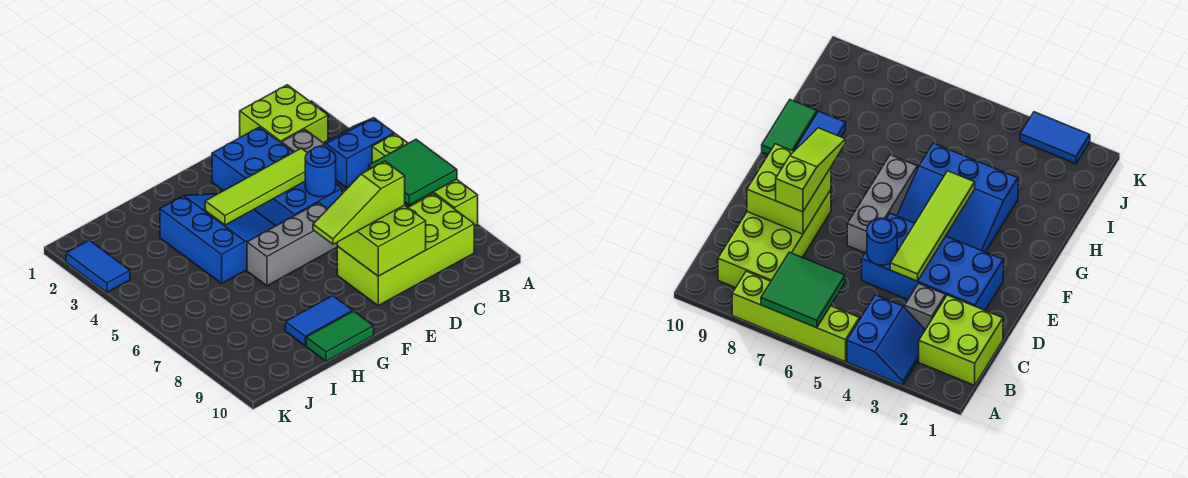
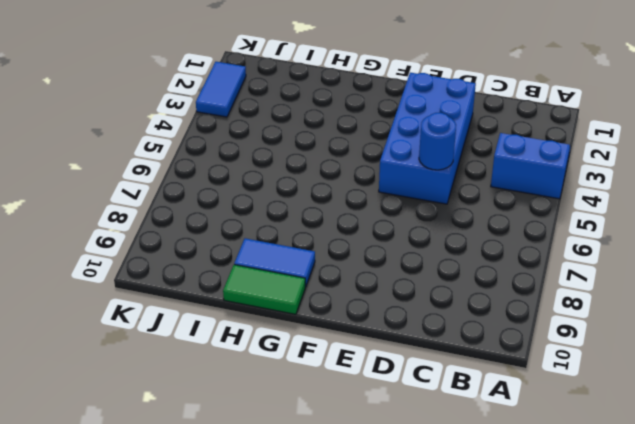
none -> lime brick A5:A8 level 1
none -> lime brick B1:C2 level 1
none -> lime brick B8:E9 level 1

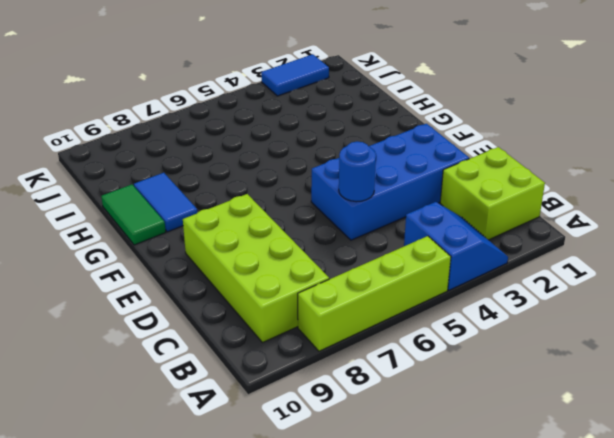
none -> grey brick C3 level 1
none -> grey brick E6:G6 level 1
none -> blue slope F3:H5 level 1 top H

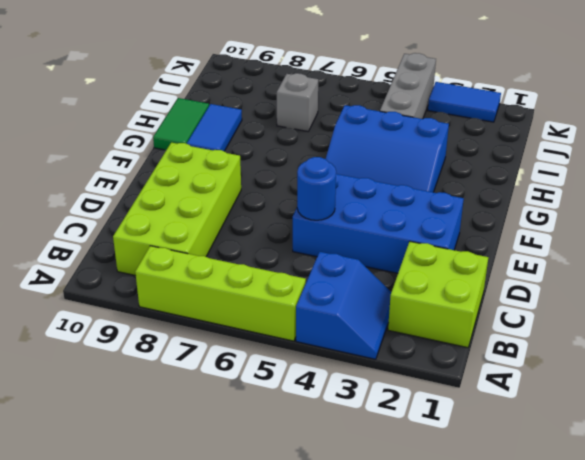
grey brick I4:K4 level 1 -> grey brick E6:G6 level 1
grey brick I7 level 1 -> grey brick C3 level 1
none -> green tile A6:B7 level 2
none -> lime tile D4:G4 level 2
none -> lime brick D8:E9 level 2

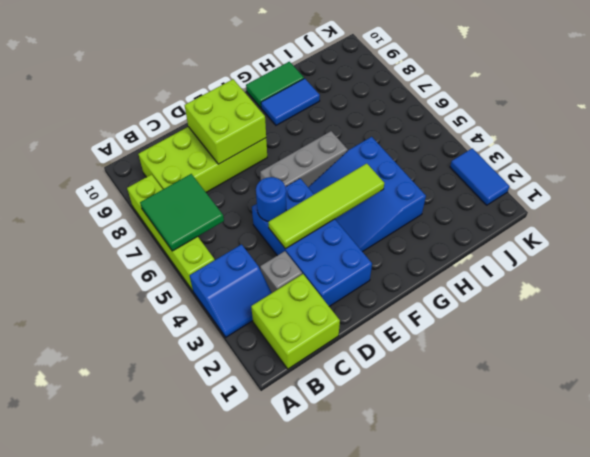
none -> lime slope D8:F8 level 3 top D

